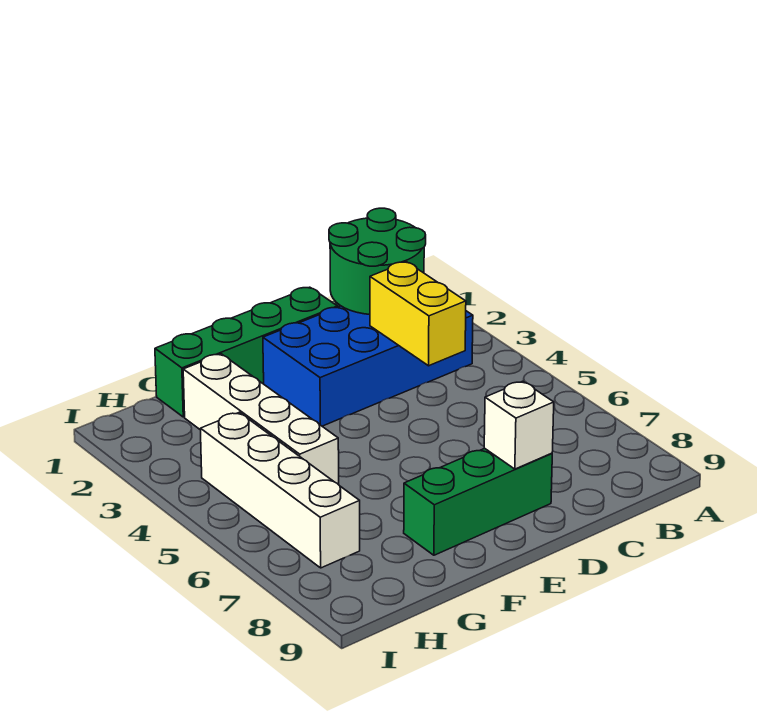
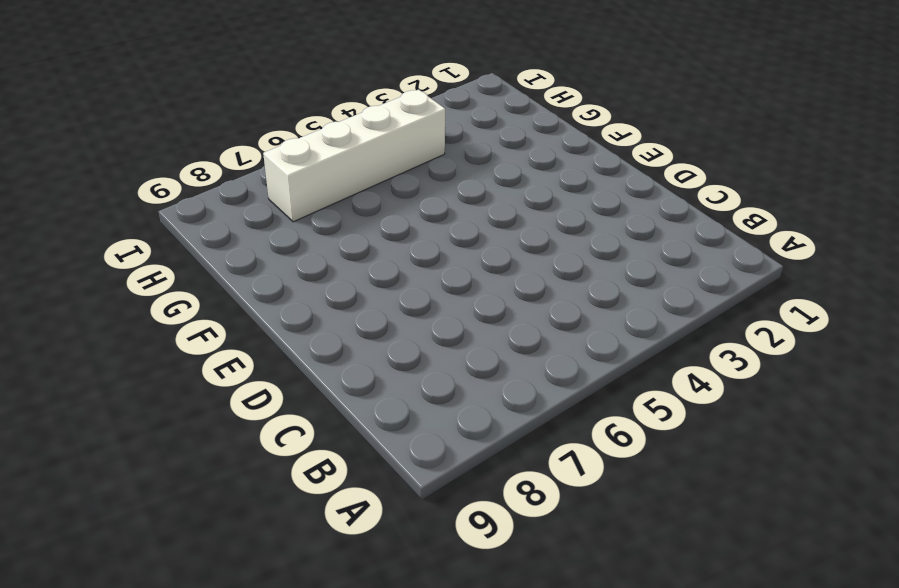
none -> blue brick B2:E3 level 1
none -> green brick D1:G1 level 1

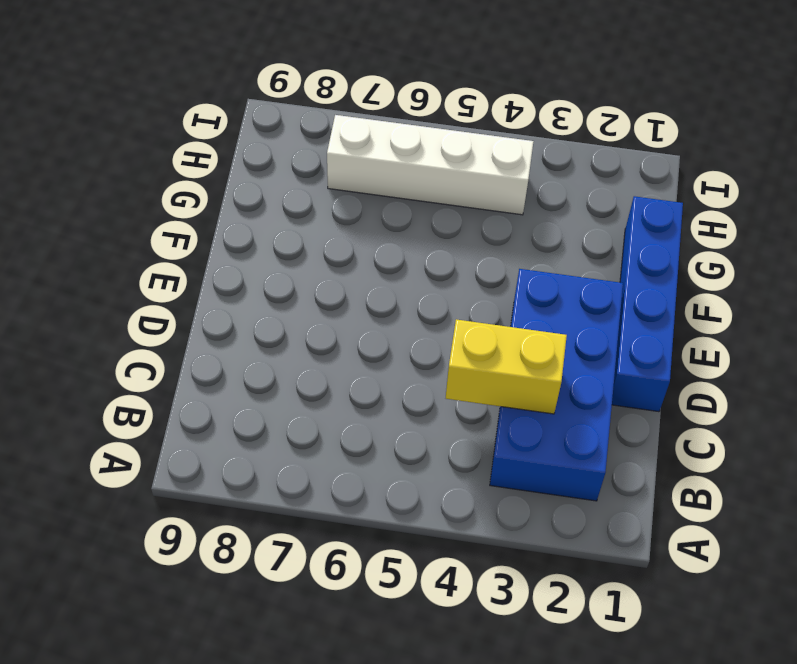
blue brick D1:G1 level 1 -> green brick D1:G1 level 1
none -> green brick D8:F8 level 1
none -> white brick G2:G5 level 1

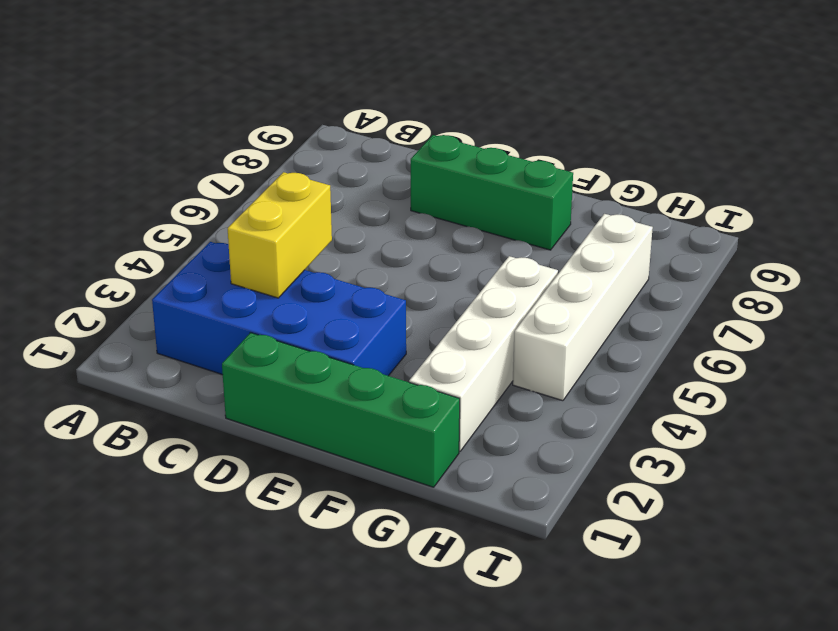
none -> green round brick B1:C2 level 2
none -> white brick D8 level 2

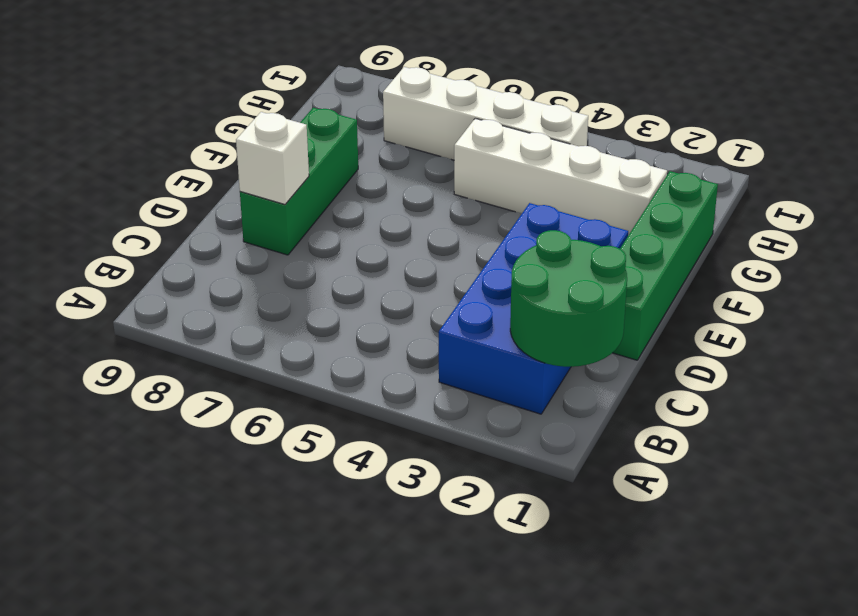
none -> yellow brick C3:C4 level 2

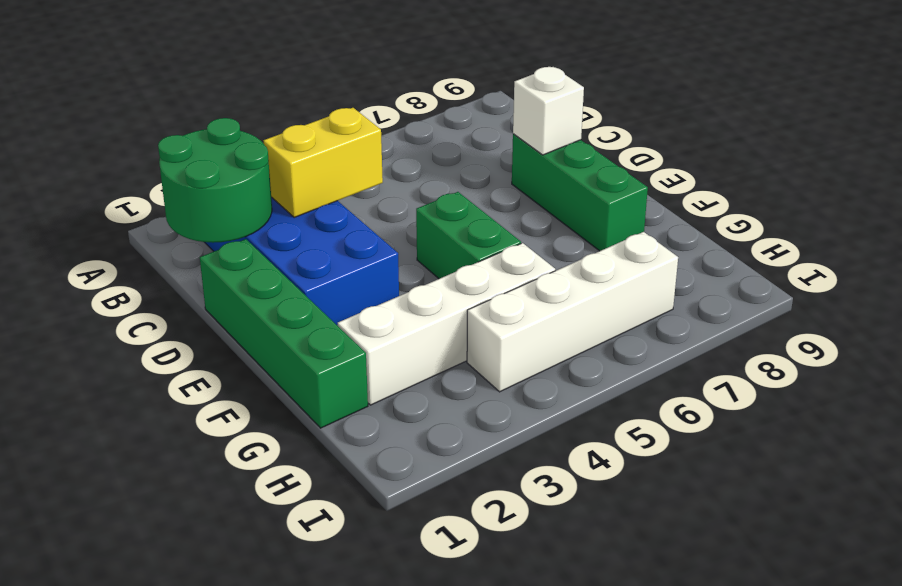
green brick E5:F5 level 1 -> none

